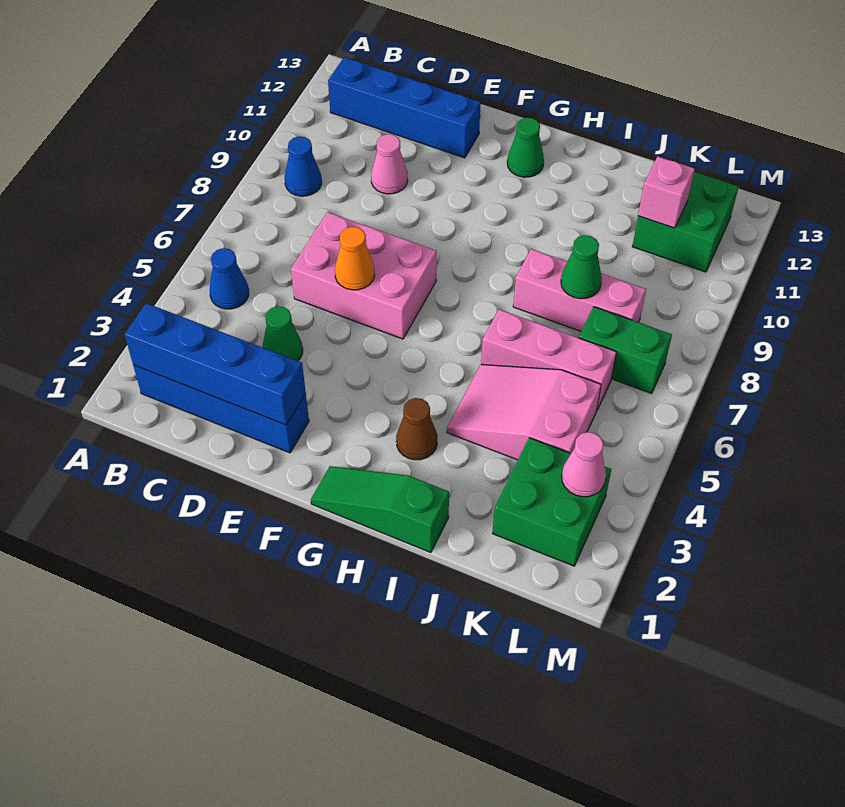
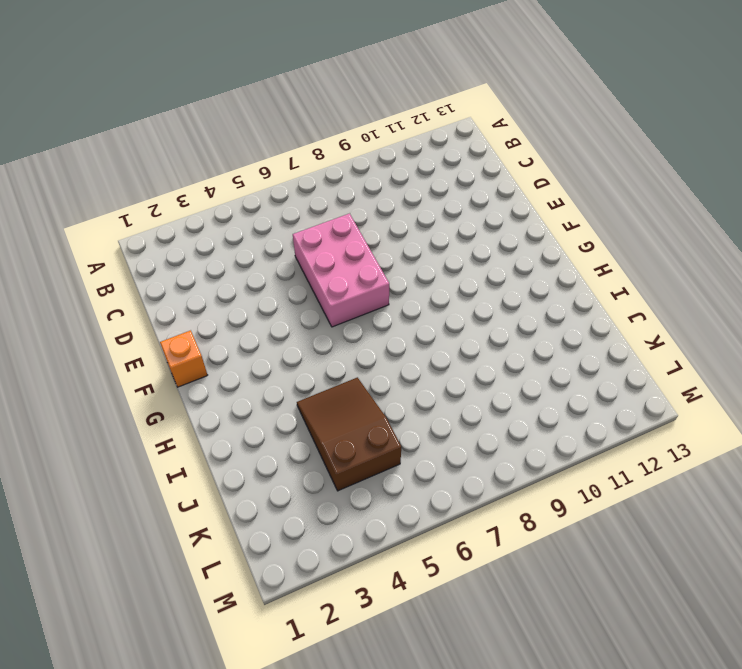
orange brick F1 level 1 -> none
brown slope I4:K5 level 1 top K -> pink slope I4:K5 level 1 top K
none -> blue brick B2:E2 level 1
none -> blue cone B5 level 1
none -> blue cone B9 level 1

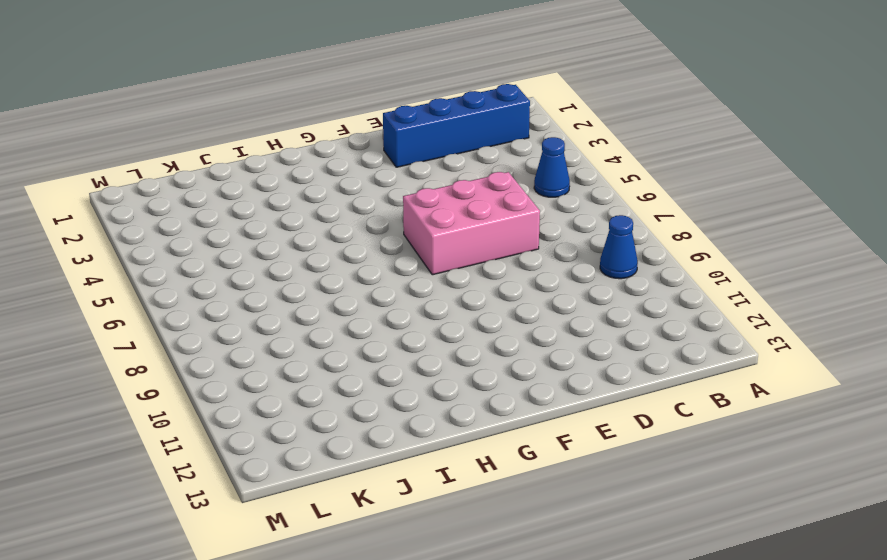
none -> blue brick B12:E12 level 1
none -> green cone D4 level 1
none -> pink cone D10 level 1

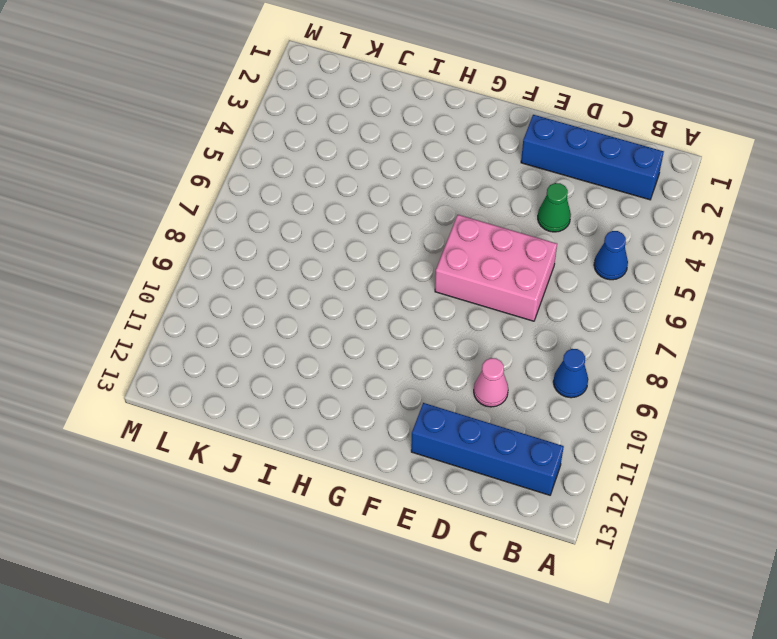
none -> green slope G1:I1 level 1 top I
none -> green cone G12 level 1
none -> brown cone H3 level 1

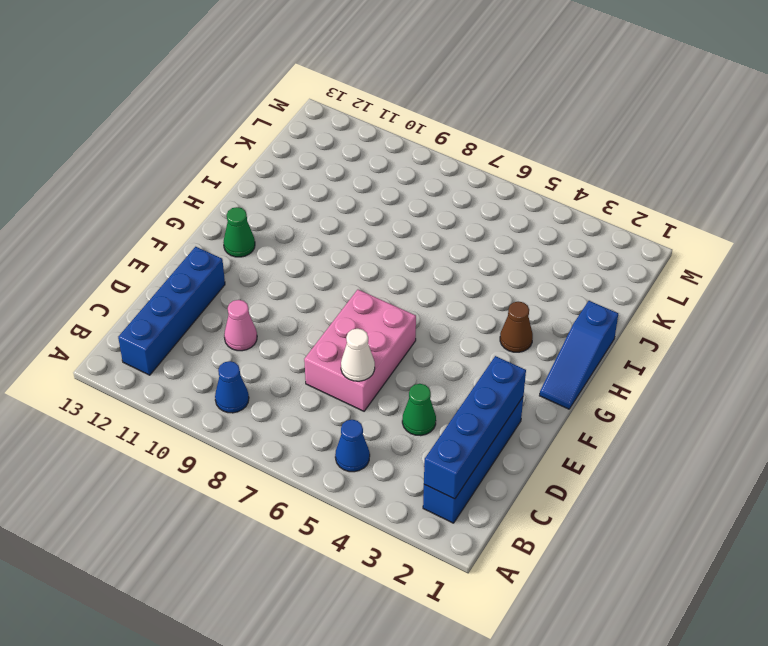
white cone D6 level 2 -> none
blue slope G1:I1 level 1 top I -> green slope G1:I1 level 1 top I
none -> pink slope I4:K5 level 1 top K
none -> pink brick I6:K6 level 1
none -> pink brick I8:K8 level 1

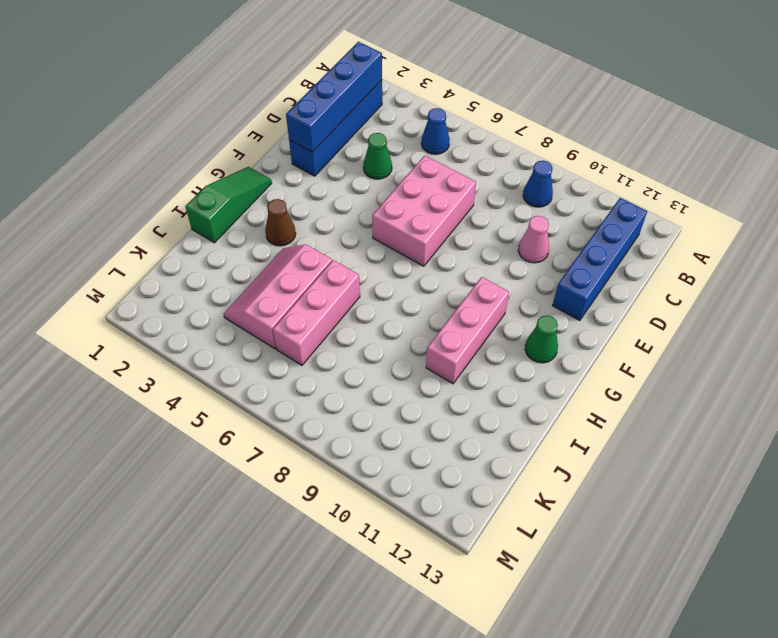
pink brick G10:I10 level 1 -> pink brick I8:K8 level 1
pink slope I4:K5 level 1 top 5 -> pink slope I4:K5 level 1 top K
none -> green brick K2:L3 level 1
none -> green brick K7:L7 level 1
none -> green brick K11:L12 level 1

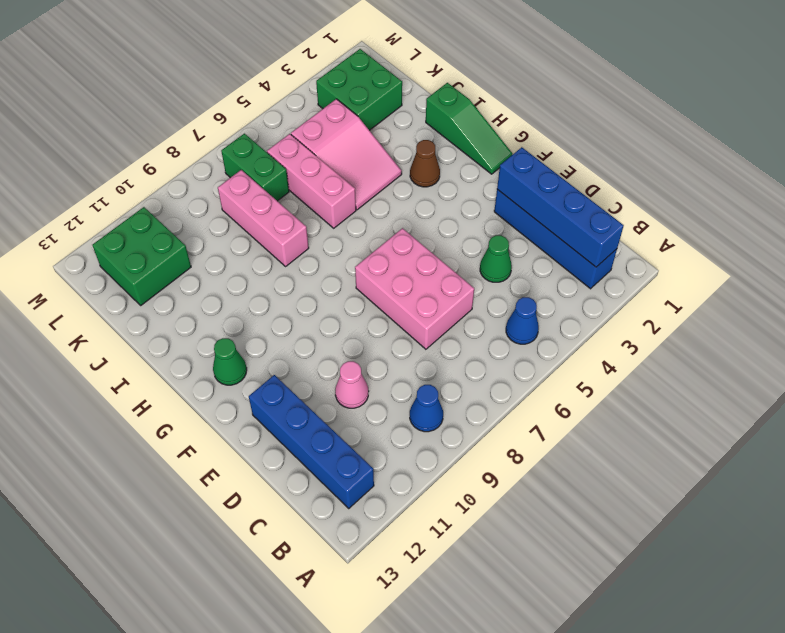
none -> orange cone E6 level 2
none -> green cone J8 level 2
none -> pink brick K11 level 2

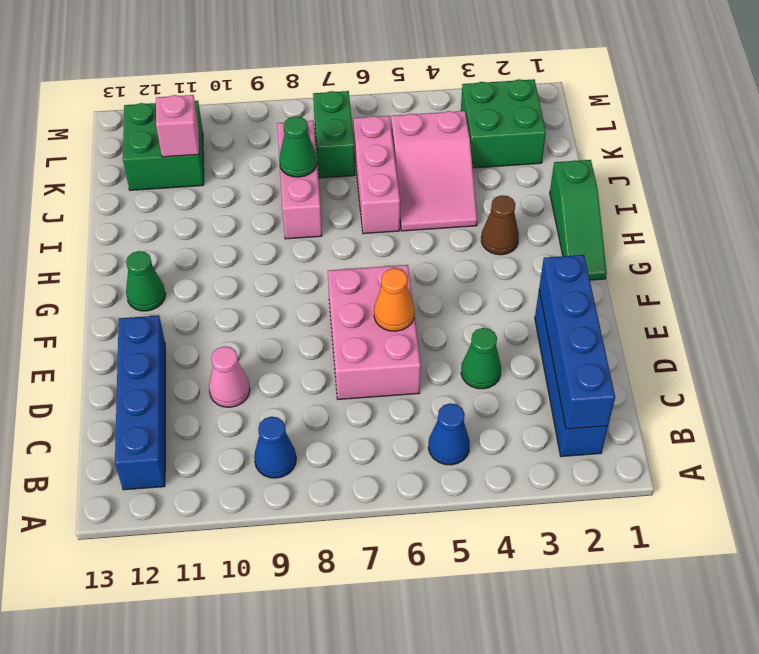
none -> pink cone L3 level 2

